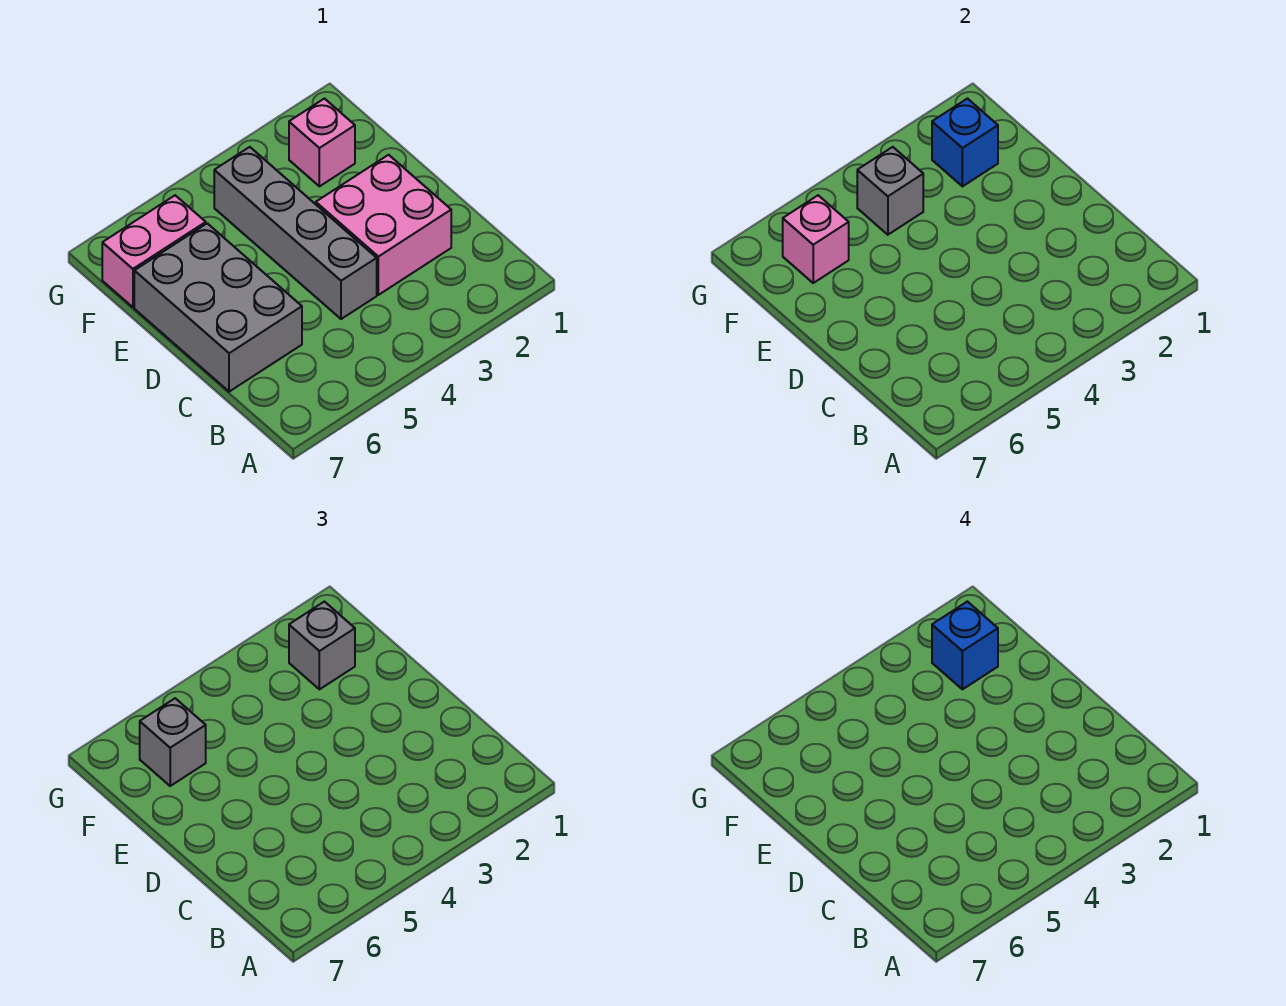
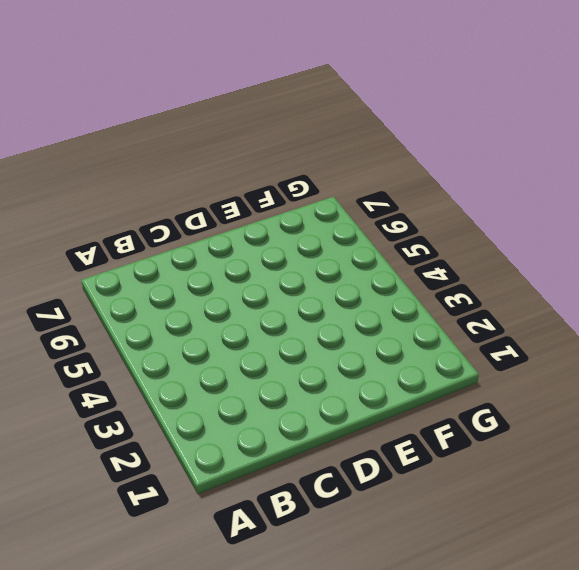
none -> pink brick C2:D3 level 1
none -> grey brick C4:F4 level 1

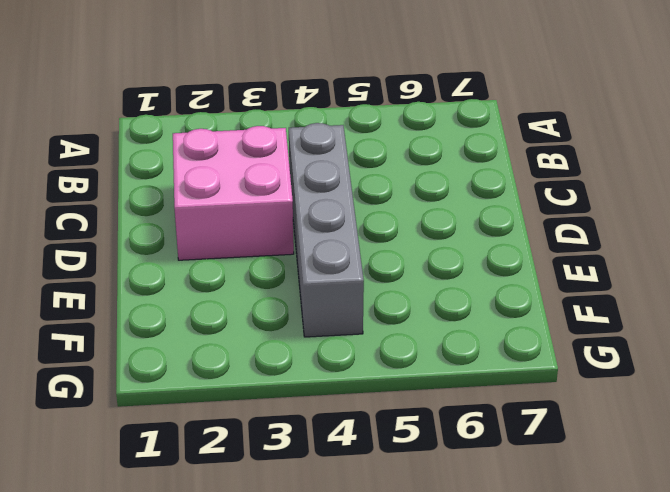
none -> grey brick C6:E7 level 1
none -> pink brick F2 level 1

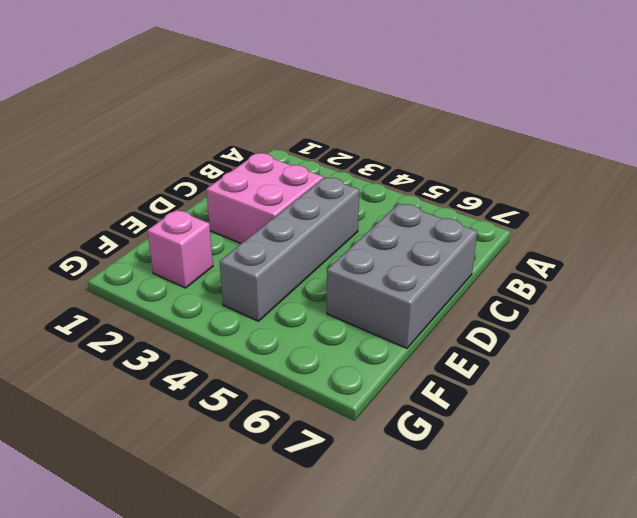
none -> pink brick F6:F7 level 1
none -> blue brick F2 level 2

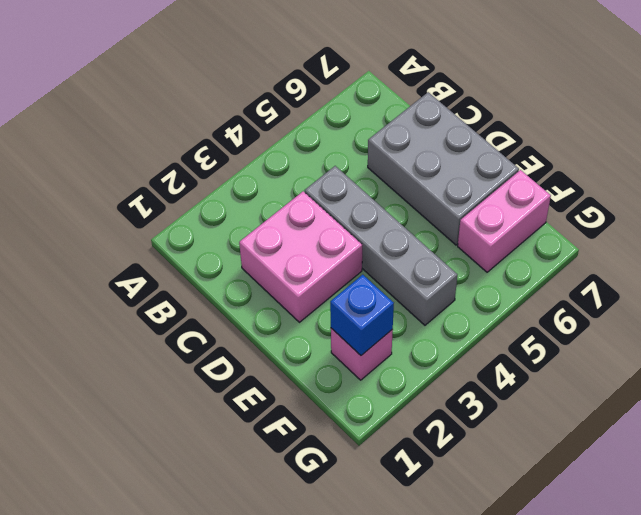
none -> grey brick F4 level 2
none -> pink brick F6 level 2

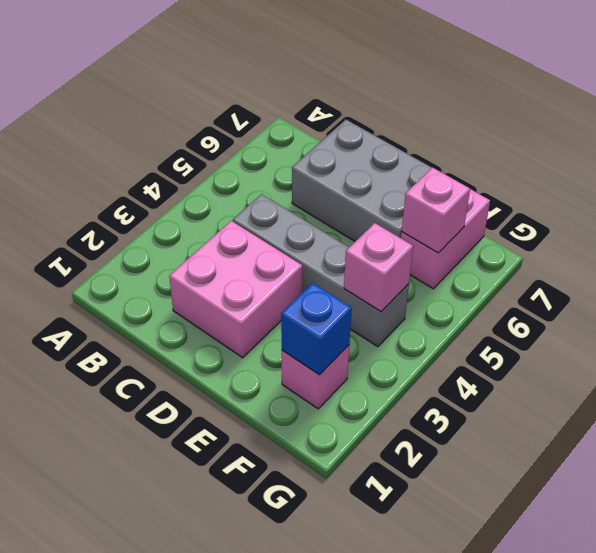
pink brick F4 level 2 -> grey brick F4 level 2
none -> grey brick F2 level 3
none -> grey brick F6 level 3

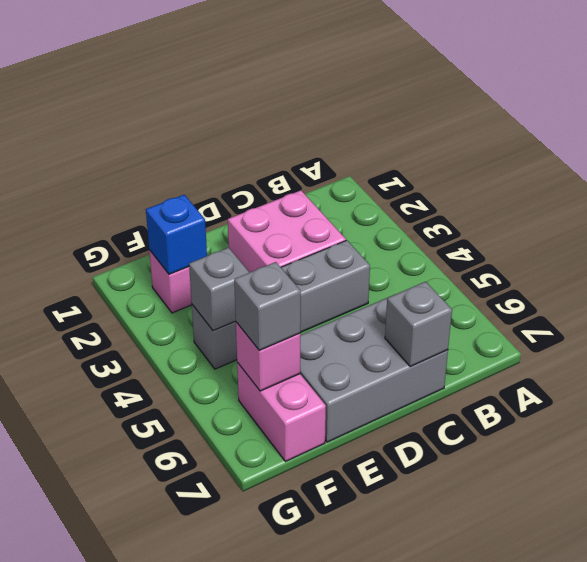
grey brick C7 level 2 -> grey brick F2 level 3
none -> blue brick F2 level 4

